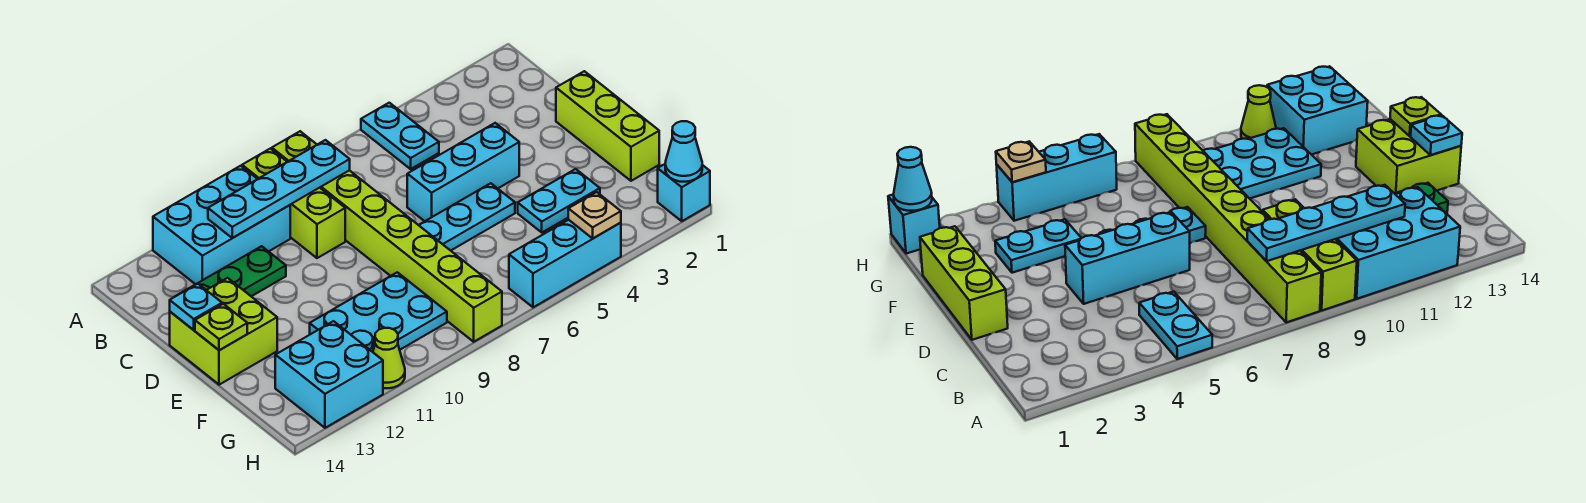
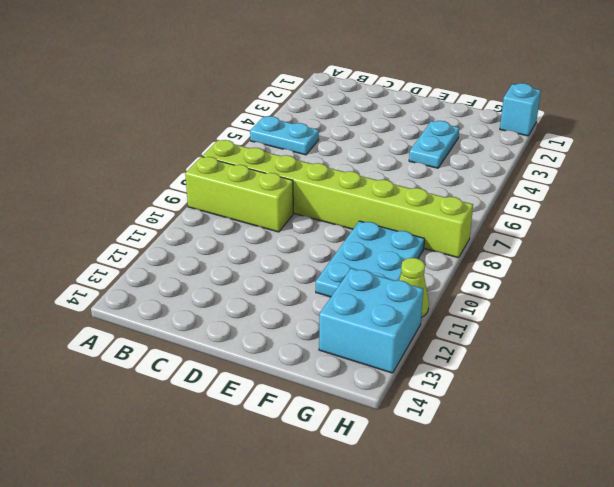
none -> cyan brick A10:B12 level 1
none -> green plate C11:C13 level 1
none -> lime brick D1:F1 level 1

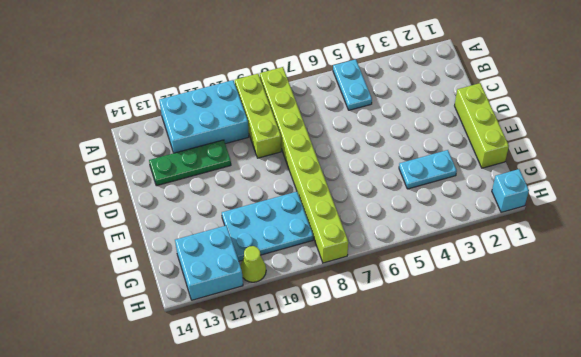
none -> cyan brick D4:D6 level 1
none -> lime brick D13:E14 level 1
none -> cyan plate E5:E7 level 1

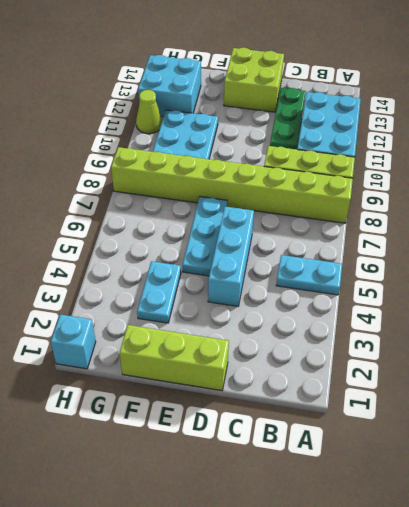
none -> cyan brick H4:H6 level 1
none -> cyan plate B8:B11 level 2
none -> cyan plate D14 level 2

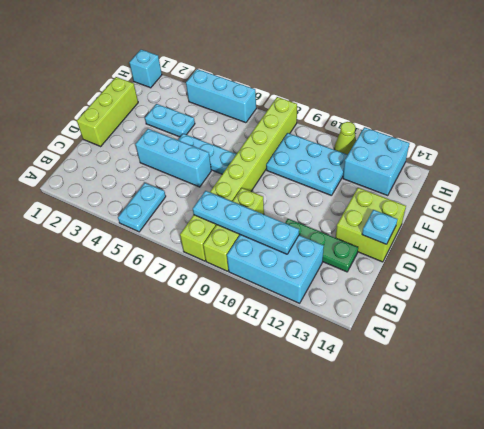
none -> lime plate E14 level 2
none -> cyan cone H1 level 2
none -> tan plate H4 level 2

